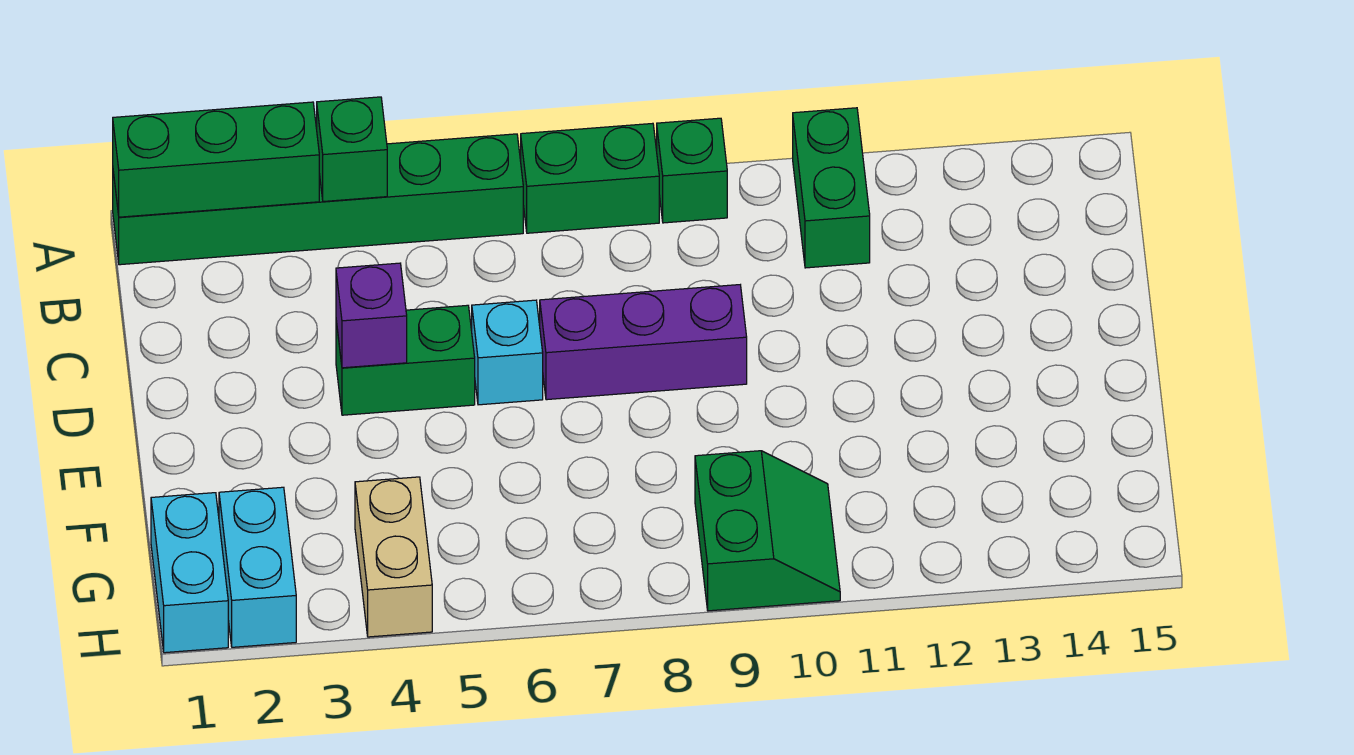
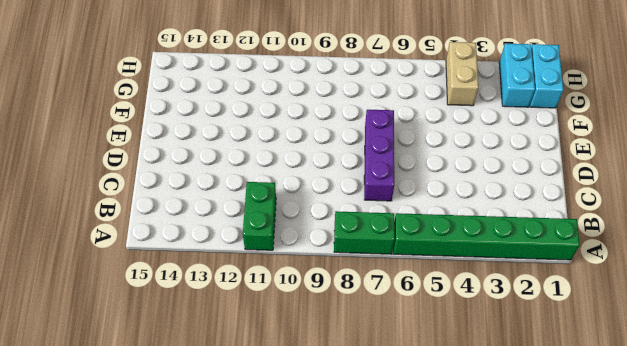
purple brick C7:E7 level 1 -> purple brick D7:D9 level 1
none -> green brick A9 level 1
none -> green brick D4:D5 level 1
none -> cyan brick D6 level 1

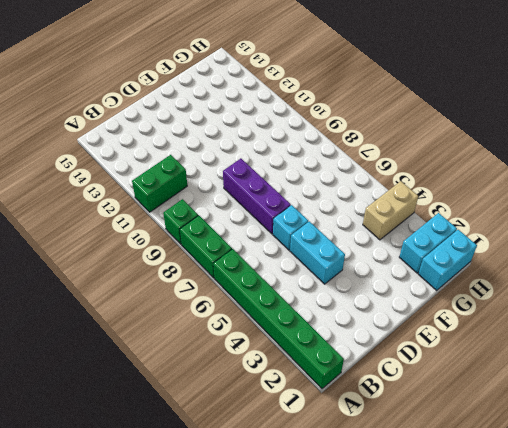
cyan brick D4:D5 level 1 -> green brick D4:D5 level 1
none -> green slope G9:H10 level 1 top 9
none -> green brick A1:A3 level 2
none -> green brick A4 level 2

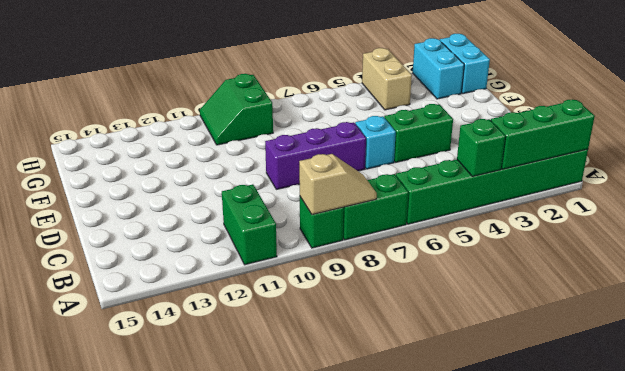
tan slope A8:A9 level 2 top 9 -> none
none -> purple brick D4 level 2

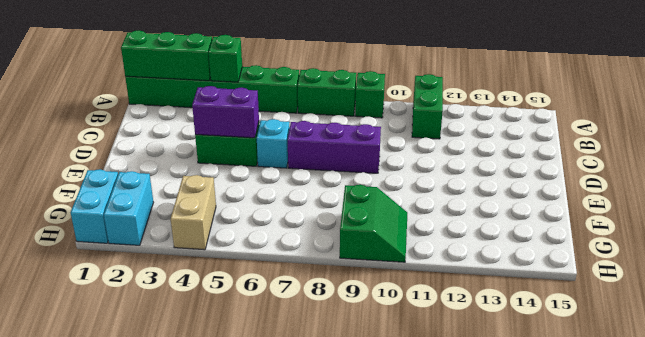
purple brick D4:D5 level 2 -> purple brick D4 level 2

